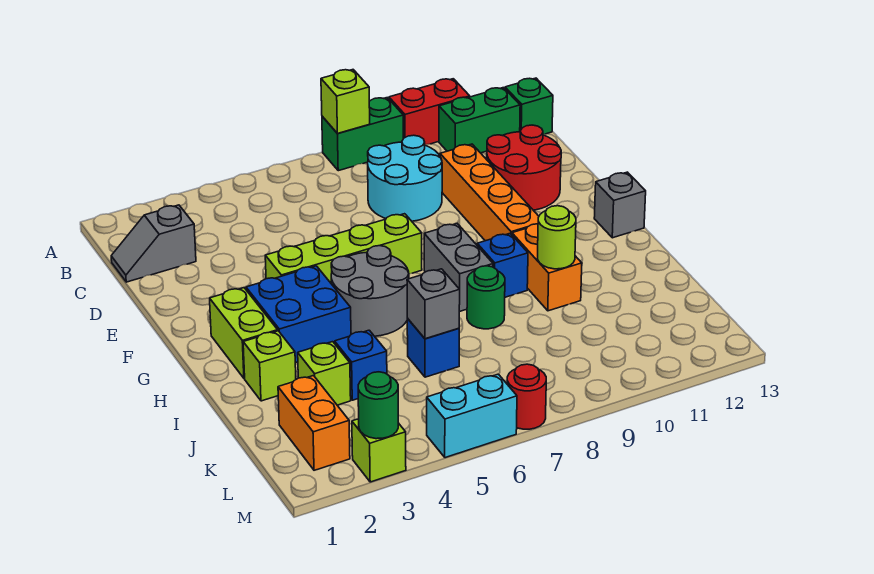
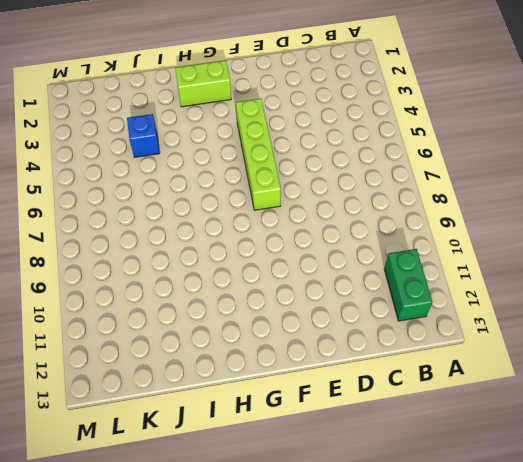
none -> green brick A8:A9 level 1
none -> red brick A10:A11 level 1
none -> green brick B13 level 1

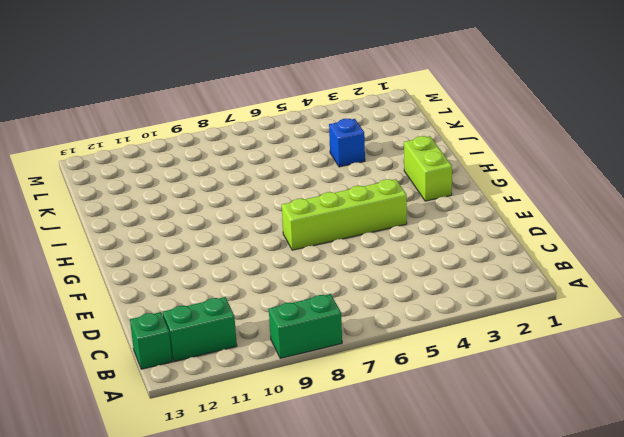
none -> red brick A10:A11 level 1
none -> grey slope C1:C2 level 1 top 2
none -> cyan round brick C8:D9 level 1

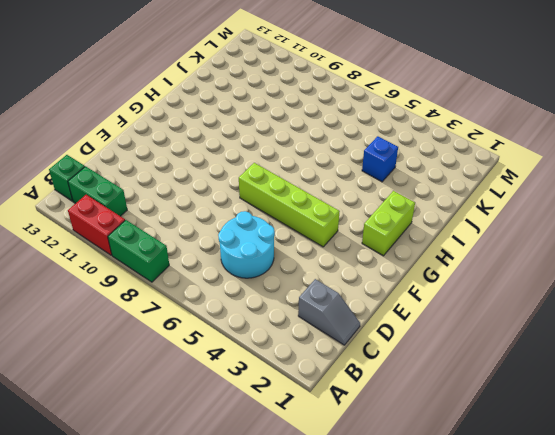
cyan round brick C5:D6 level 1 -> cyan round brick C8:D9 level 1
none -> orange brick D10:G10 level 1
none -> red round brick D11:E12 level 1
none -> blue brick G3:H4 level 1

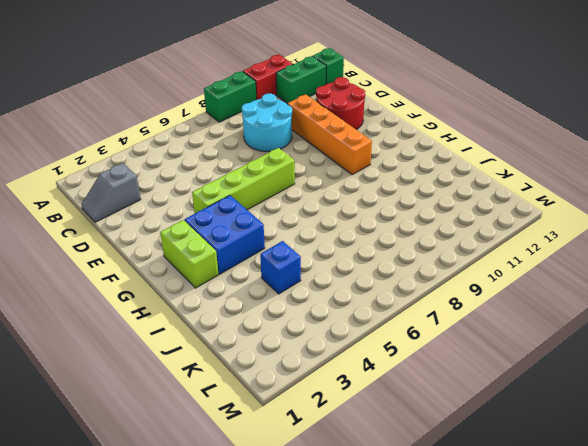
none -> grey round brick G5:H6 level 1
none -> grey brick G8:H8 level 1
none -> grey brick G13 level 1

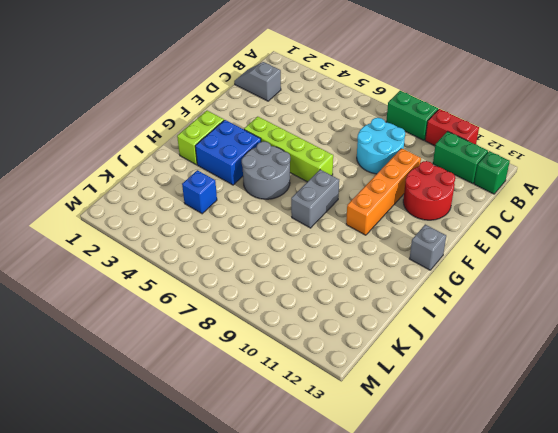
none -> blue brick H9 level 1
none -> orange brick H10:I10 level 1
none -> lime brick I2 level 1

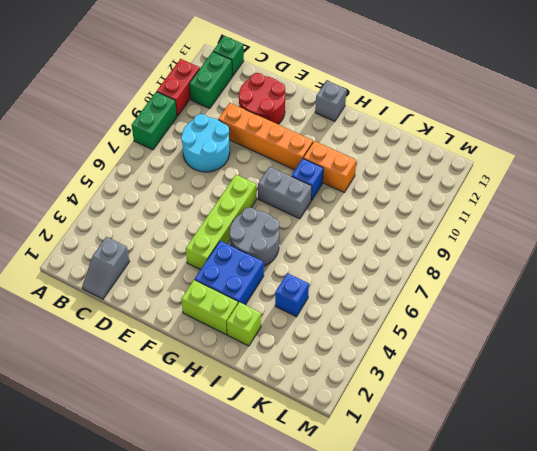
none -> green round brick I8 level 1
none -> lime brick J3 level 1
none -> blue brick J6 level 1

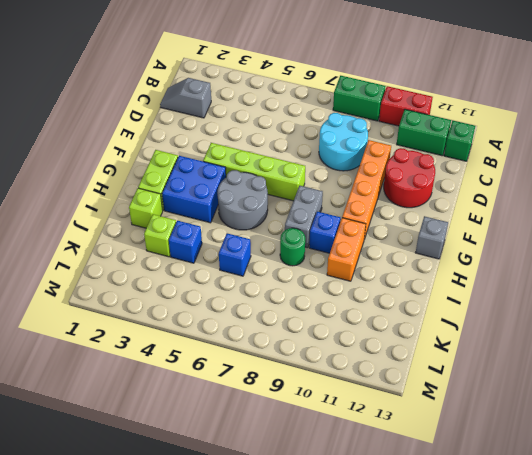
none -> orange brick K2:L2 level 1
none -> lime brick M3 level 1
none -> cyan brick M5:M6 level 1

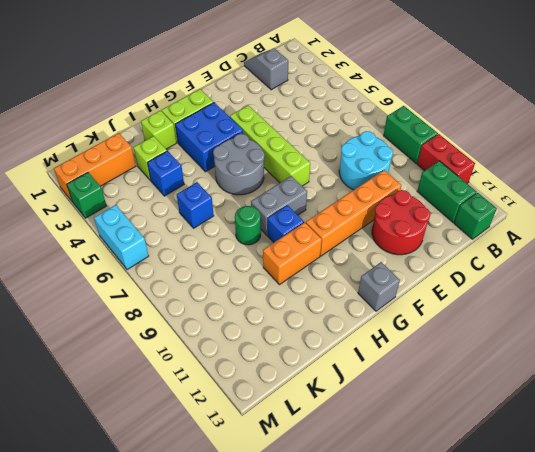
orange brick K2:M2 level 1 -> orange brick K2:L2 level 1
green brick M3 level 1 -> lime brick M3 level 1
none -> red round brick M7 level 1
none -> lime brick A8 level 2
none -> lime round brick I10 level 2

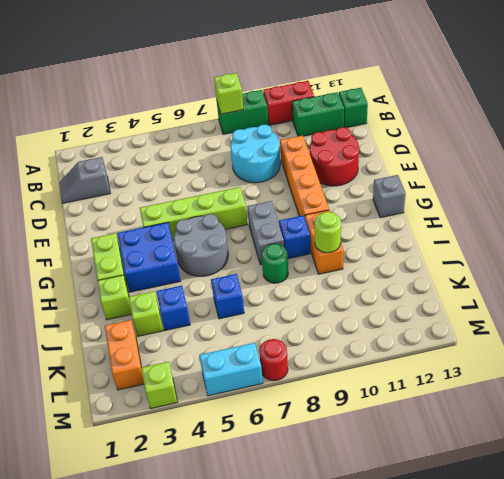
none -> grey brick J6 level 2
none -> green round brick M3 level 2

